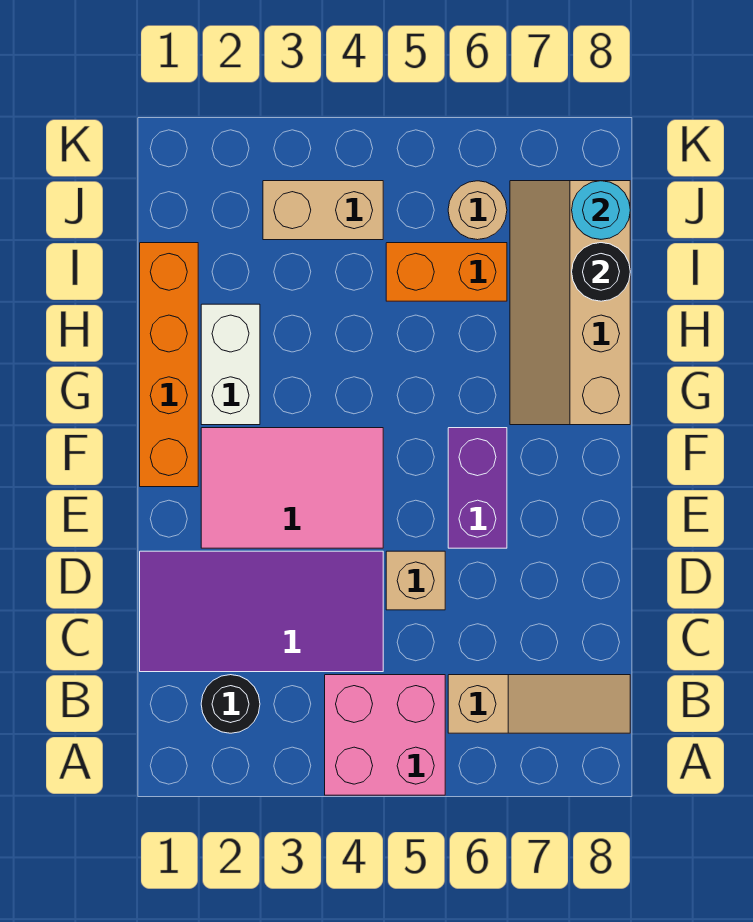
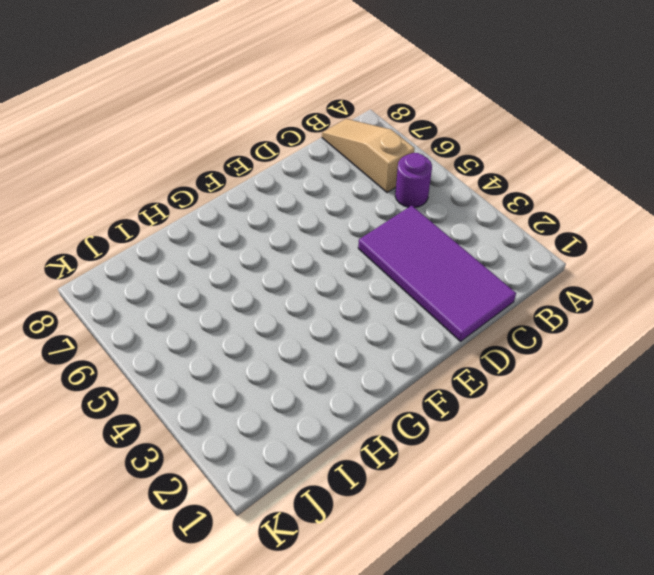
purple round brick B5 level 1 -> pink brick A4:B5 level 1
none -> black round brick B2 level 1
none -> tan brick D5 level 1
none -> pink tile E2:F4 level 1

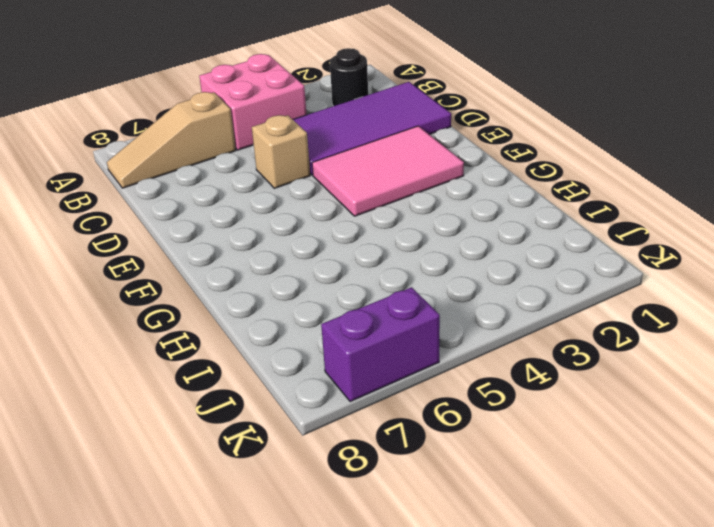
purple brick K6:K7 level 1 -> purple brick E6:F6 level 1
none -> orange brick F1:I1 level 1
none -> white brick G2:H2 level 1
none -> tan slope G7:J8 level 1 top 8

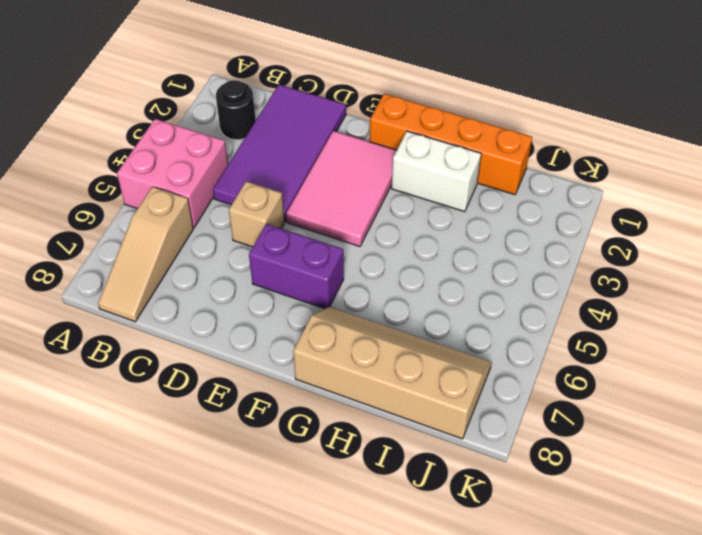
none -> orange brick I5:I6 level 1
none -> tan brick J3:J4 level 1
none -> tan round brick J6 level 1

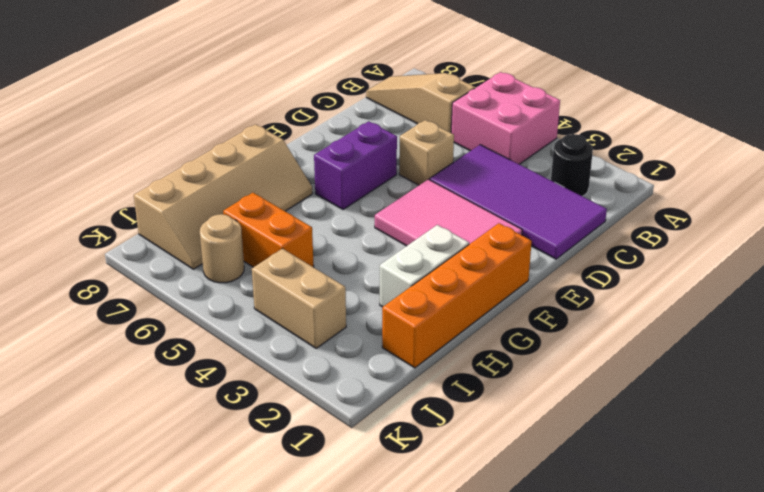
none -> black round brick I8 level 2
none -> cyan round brick J8 level 2

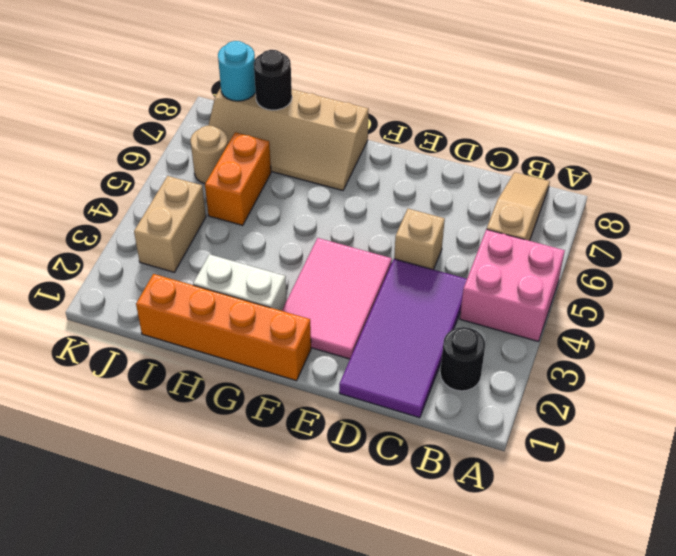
none -> purple brick E6:F6 level 1

